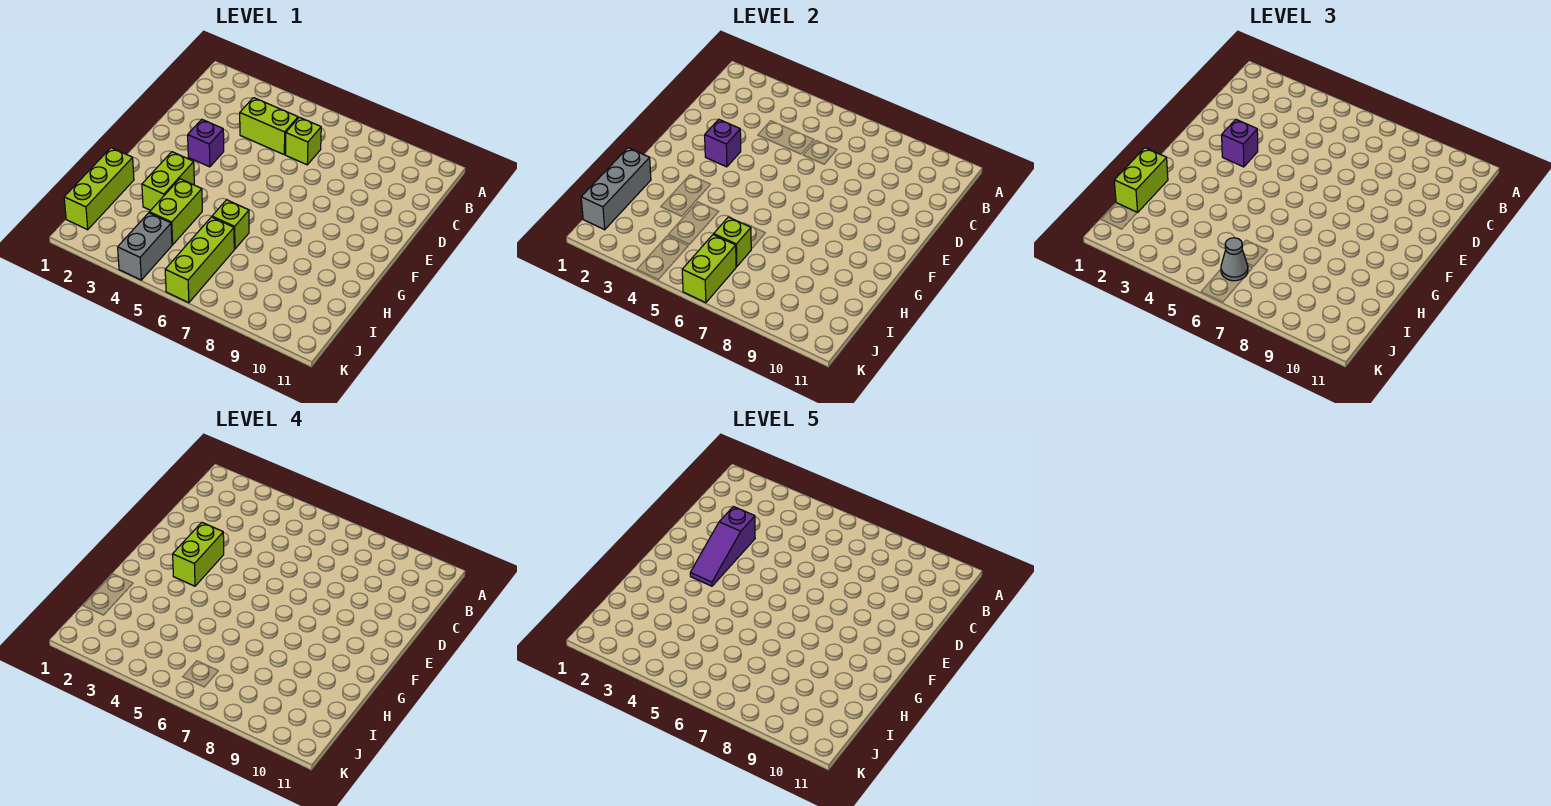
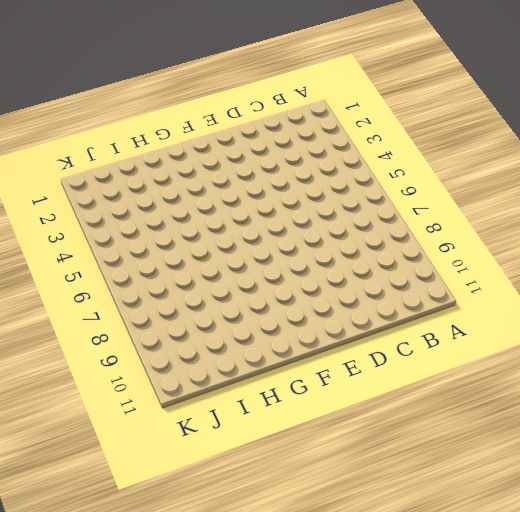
none -> lime brick C4:C5 level 1
none -> lime brick C6 level 1
none -> purple brick E3 level 1

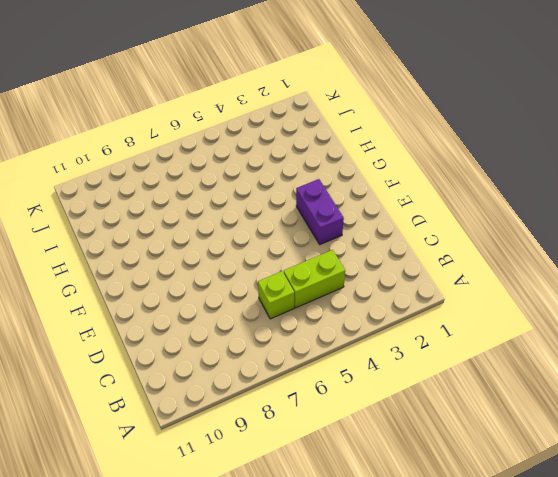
purple brick E3:F3 level 1 -> purple brick E3 level 1
none -> lime brick G3:H3 level 1
none -> lime brick H1:J1 level 1
none -> lime brick H4:I4 level 1

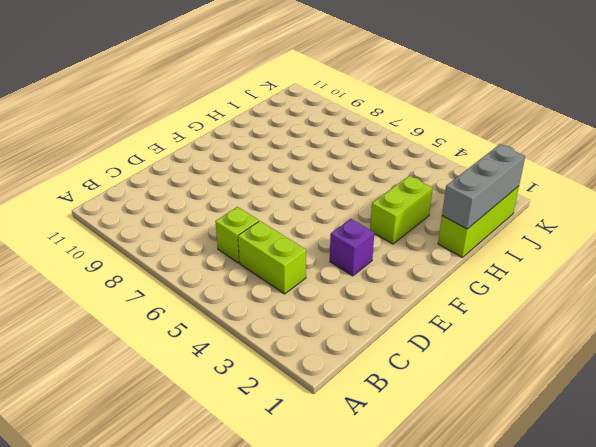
none -> lime brick H4:I4 level 1
none -> lime brick H6 level 1
none -> lime brick I6:K6 level 1

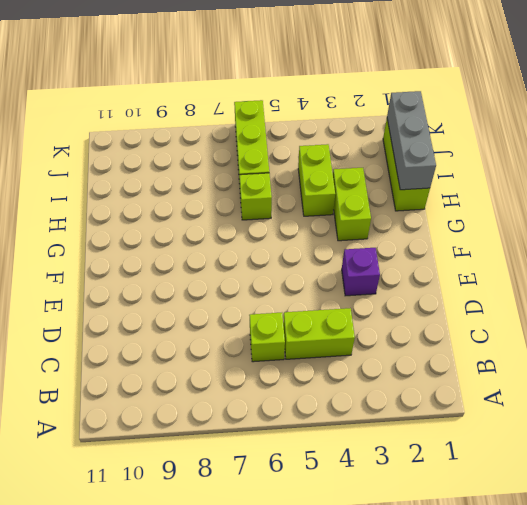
none -> grey brick J4:K4 level 1
none -> purple brick E3 level 2
none -> lime brick I6 level 2

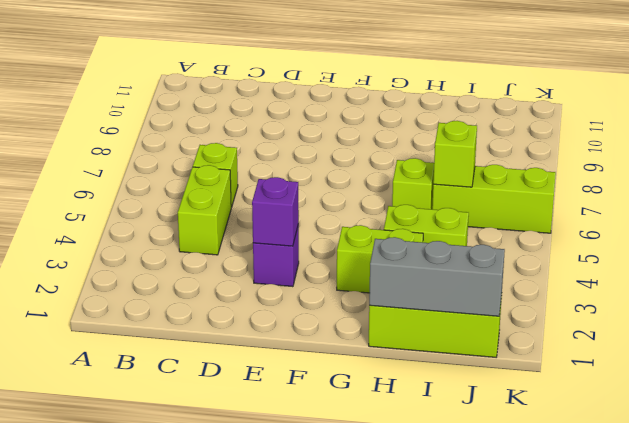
none -> grey brick J4:K4 level 1
none -> lime brick J6:K6 level 2
none -> purple brick E3 level 3

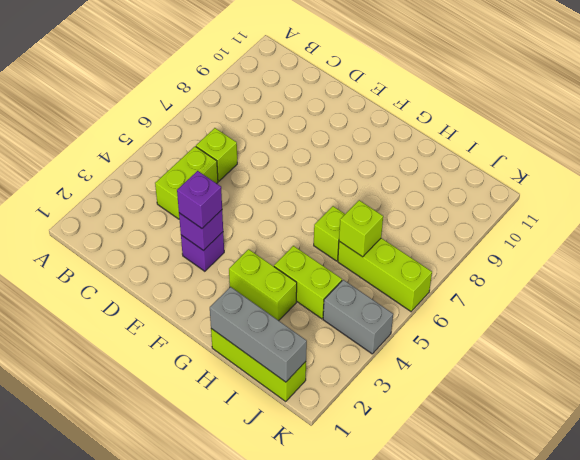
none -> lime brick J6:K6 level 2
none -> lime brick H1:I1 level 3
none -> grey cone J6 level 3

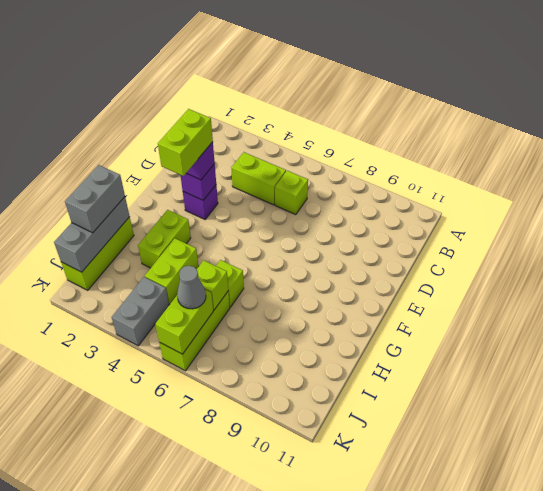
grey brick H1:I1 level 3 -> lime brick H1:I1 level 3
none -> purple slope D3:F3 level 5 top D

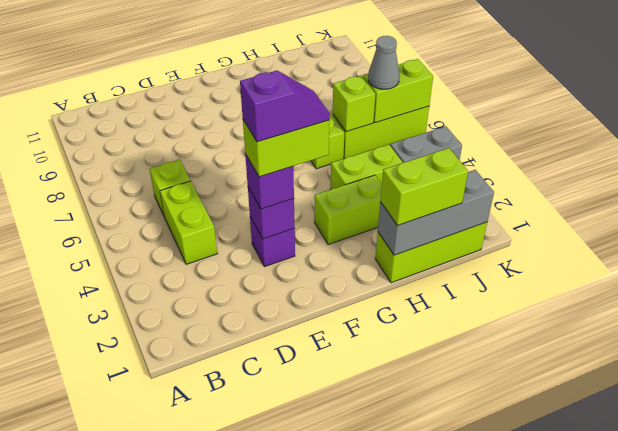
purple slope E3:F3 level 5 top E -> purple slope D3:F3 level 5 top D

